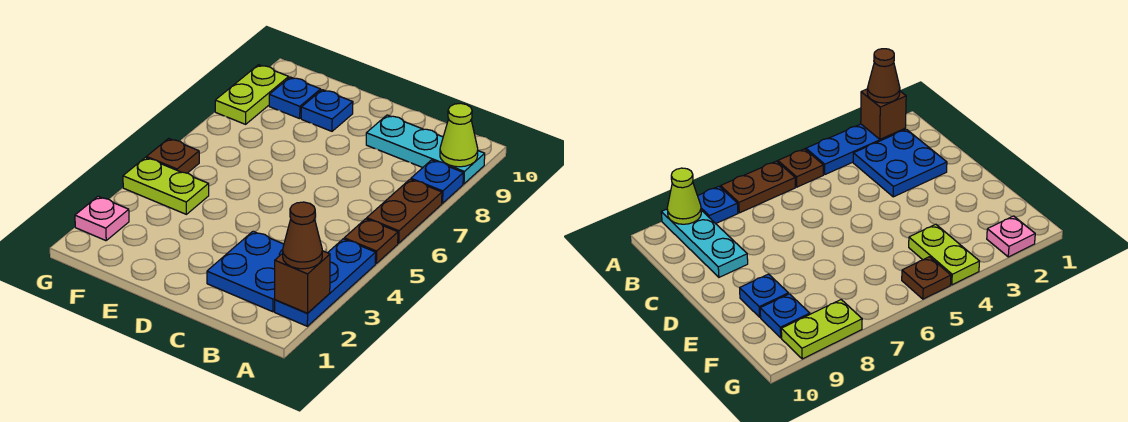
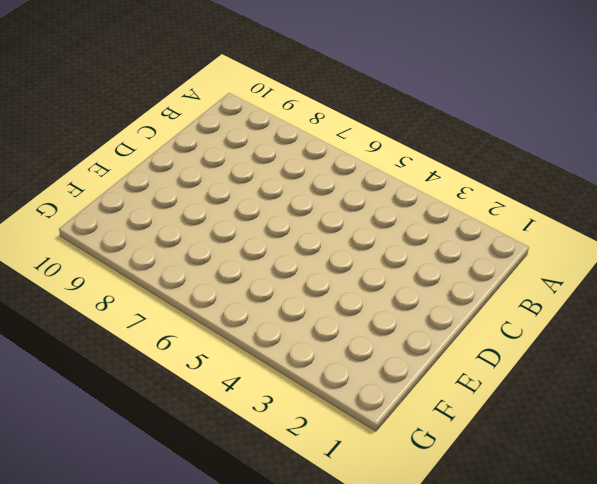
none -> blue plate A2:A4 level 1
none -> brown plate A5 level 1
none -> brown plate A6:A7 level 1

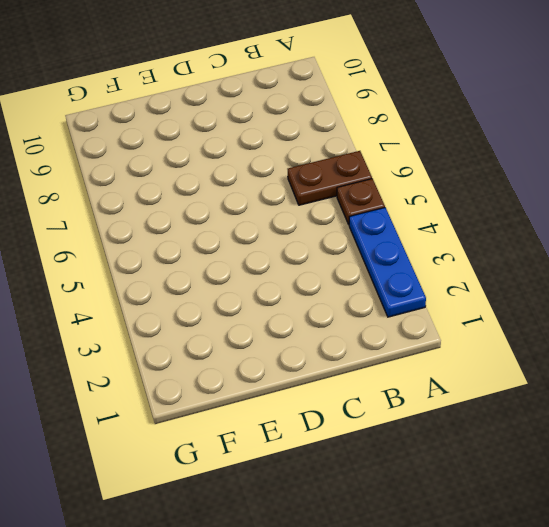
brown plate A6:B6 level 1 -> brown plate A6:A7 level 1
none -> blue plate A8 level 1
none -> cyan plate A9:C9 level 1
none -> blue plate B2:C3 level 1

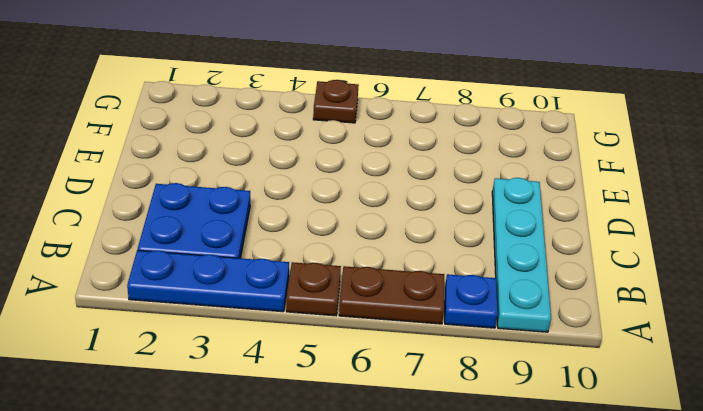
cyan plate A9:D9 level 1 -> cyan plate A9:C9 level 1
none -> blue plate E9 level 1
none -> lime plate F4:G4 level 1
none -> blue plate F9 level 1

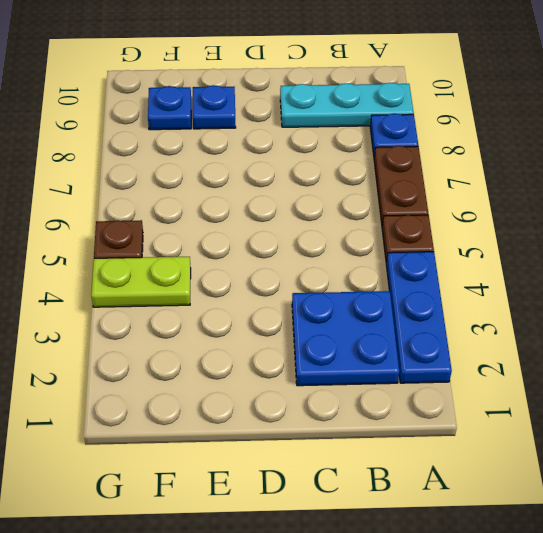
none -> pink plate G2 level 1
none -> lime plate G8:G9 level 1
none -> brown brick A2 level 2

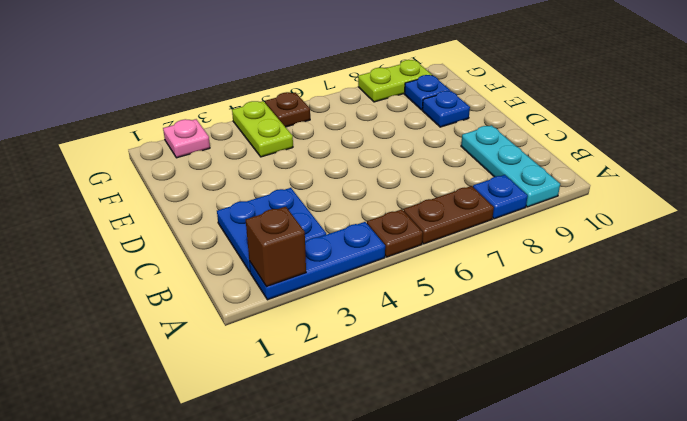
none -> lime cone A9 level 2
none -> brown cone A2 level 3

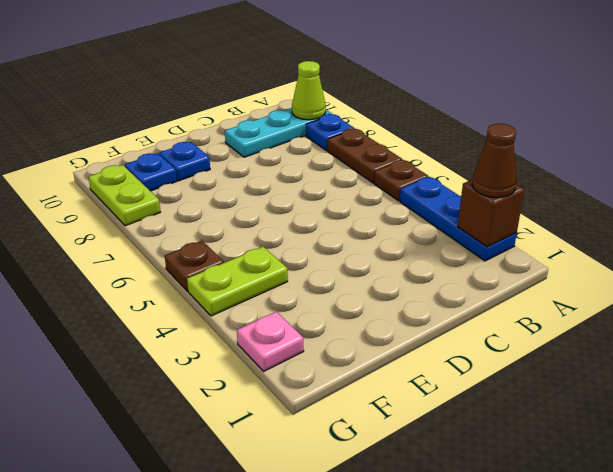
none -> blue plate B2:C3 level 1

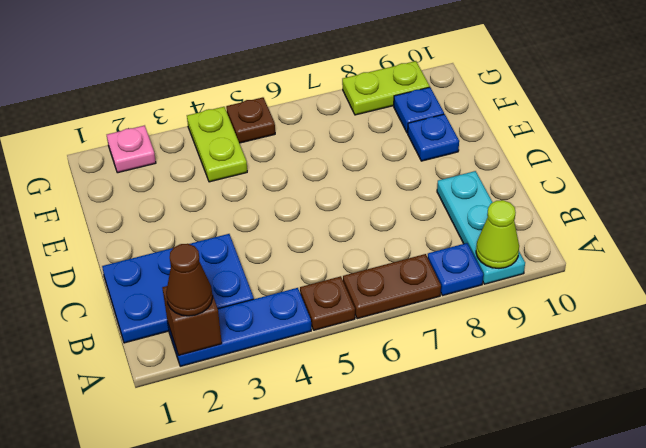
blue plate B1:C3 level 1 -> blue plate B2:C3 level 1

